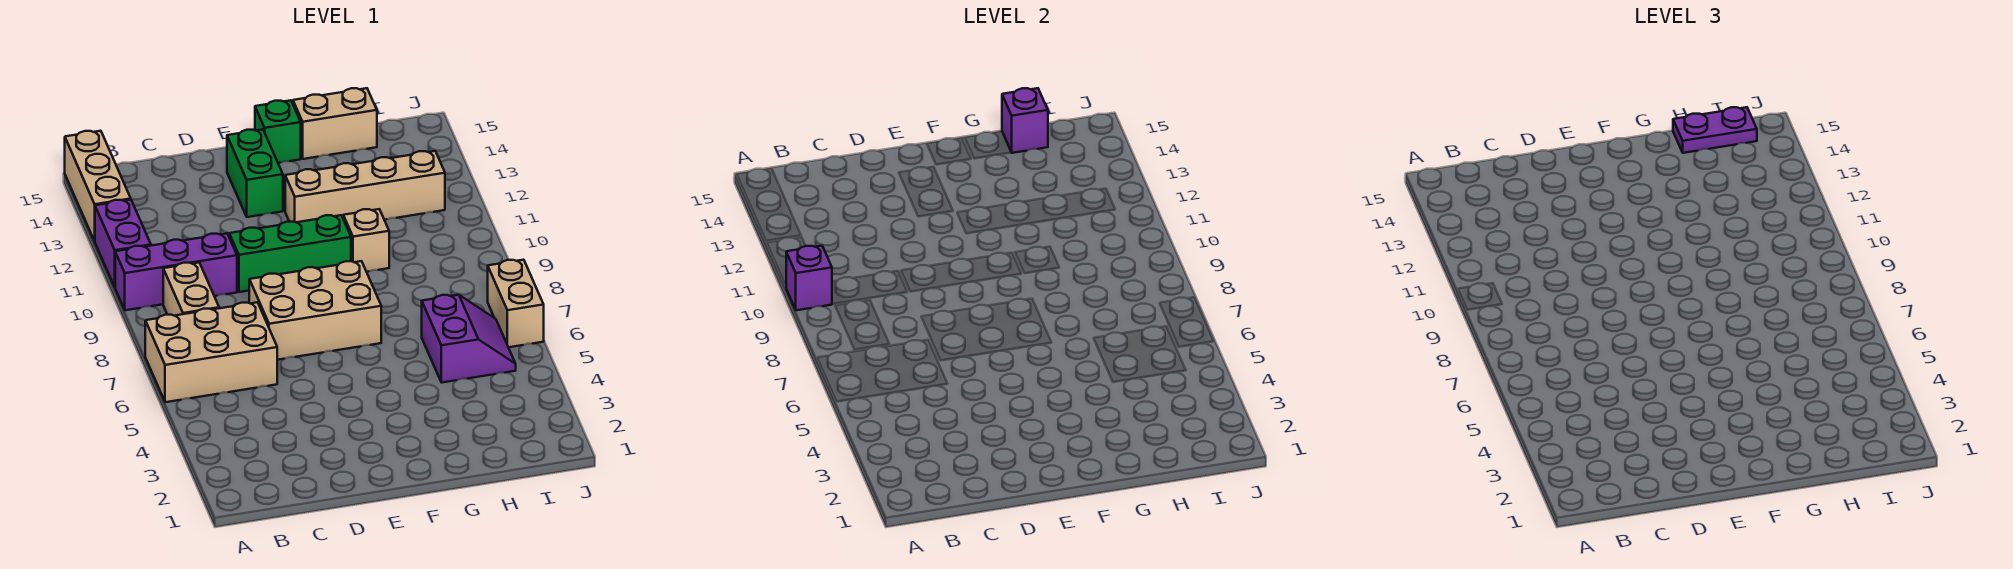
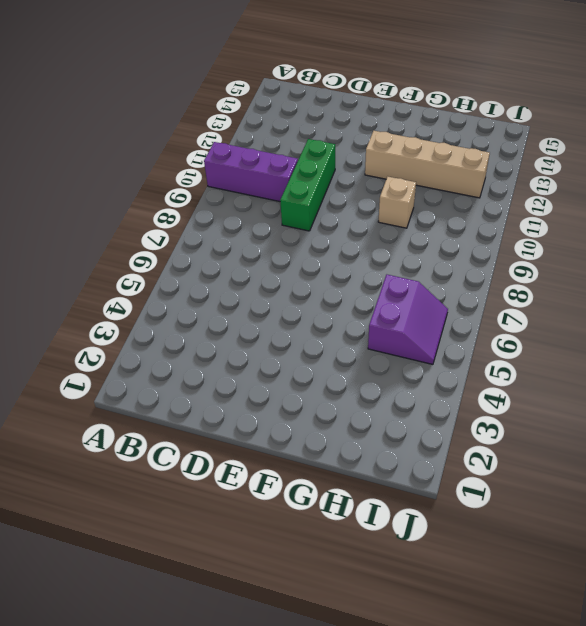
green brick D9:D11 level 1 -> green brick D10:F10 level 1
none -> tan brick A6:C7 level 1
none -> purple brick A11:A12 level 1
none -> tan brick A13:A15 level 1

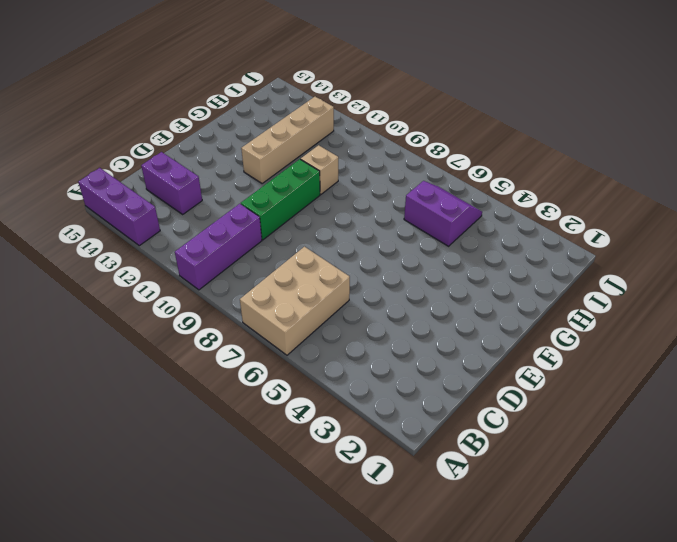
purple brick A13:A15 level 1 -> tan brick A13:A15 level 1
purple brick C13:C14 level 1 -> purple brick A11:A12 level 1
none -> tan brick B8:B9 level 1
none -> tan brick D7:F8 level 1
none -> green brick E13:E14 level 1

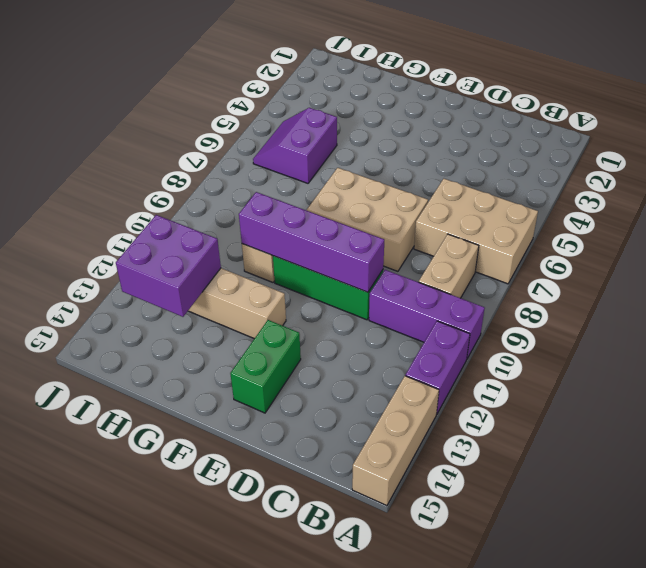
purple brick D10:G10 level 2 -> none
purple brick H12:I13 level 2 -> none
none -> green brick F15 level 1
none -> tan brick G15:H15 level 1
none -> tan brick J6:J7 level 1

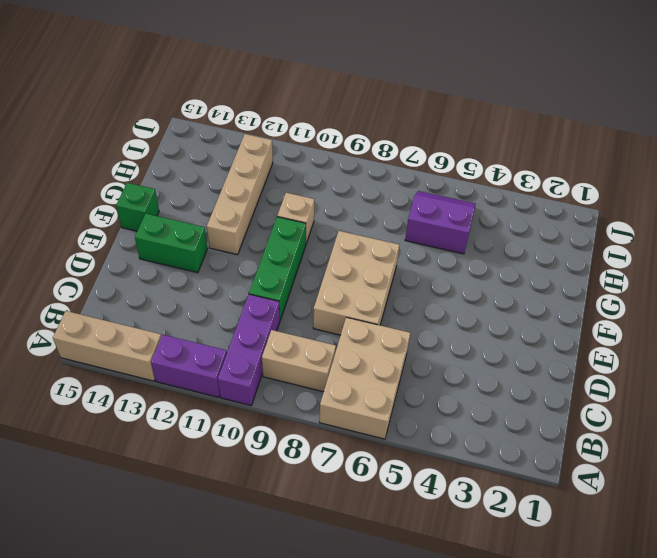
none -> tan brick G15:H15 level 1
none -> tan brick J6:J7 level 1
none -> purple brick A10 level 2

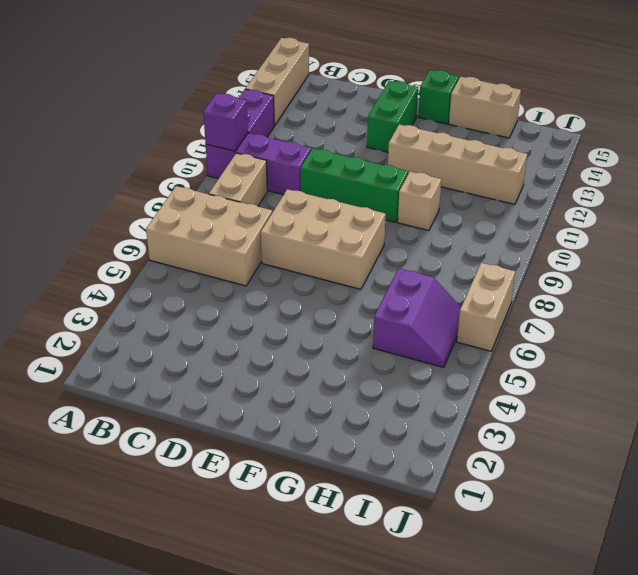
none -> purple brick H15 level 2
none -> purple plate H15:I15 level 3

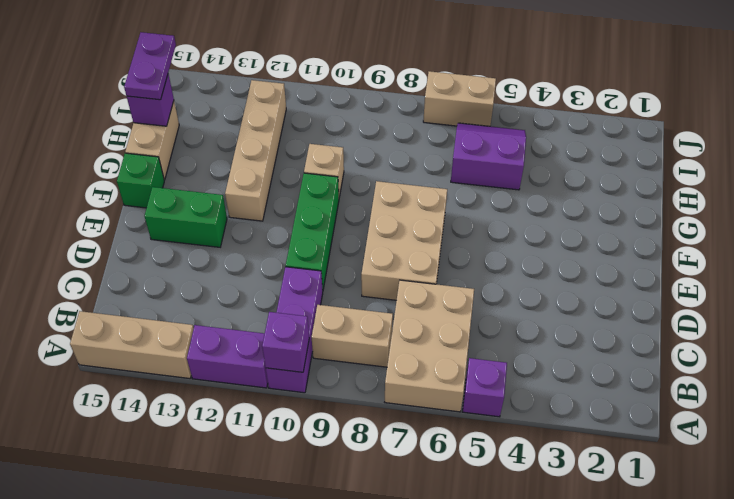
purple brick A5 level 1 -> none

